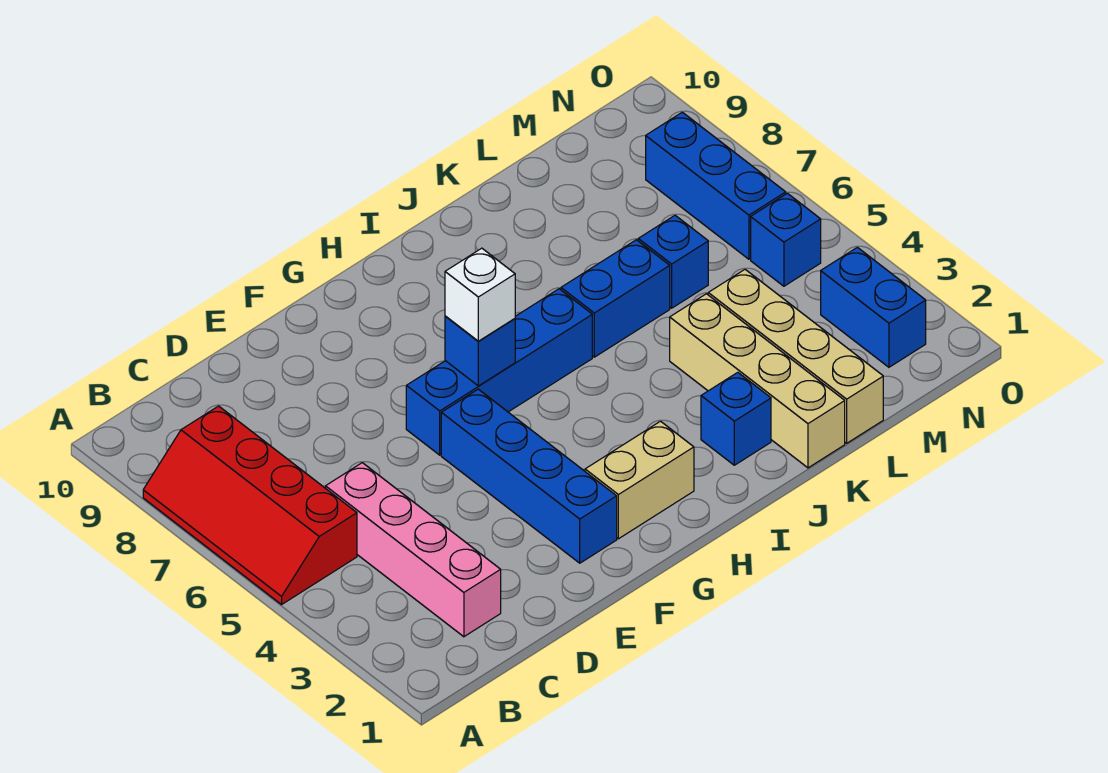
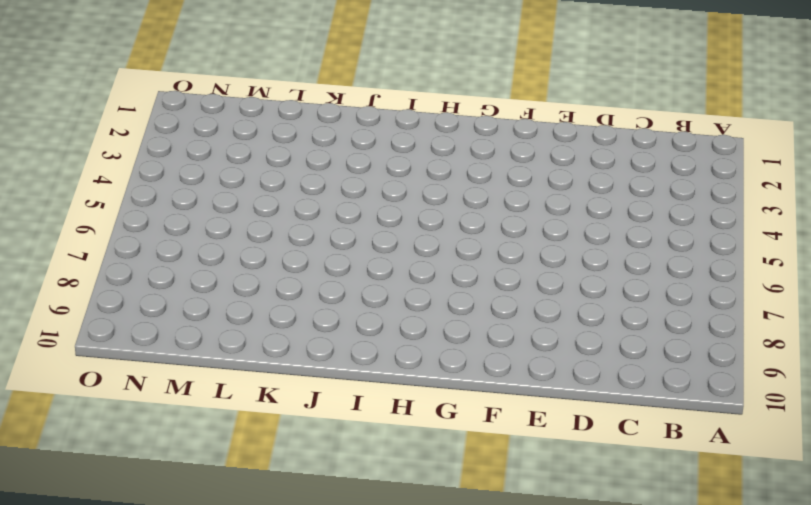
none -> red slope A5:B8 level 1 top B
none -> pink brick C2:C5 level 1
none -> blue brick F2:F5 level 1

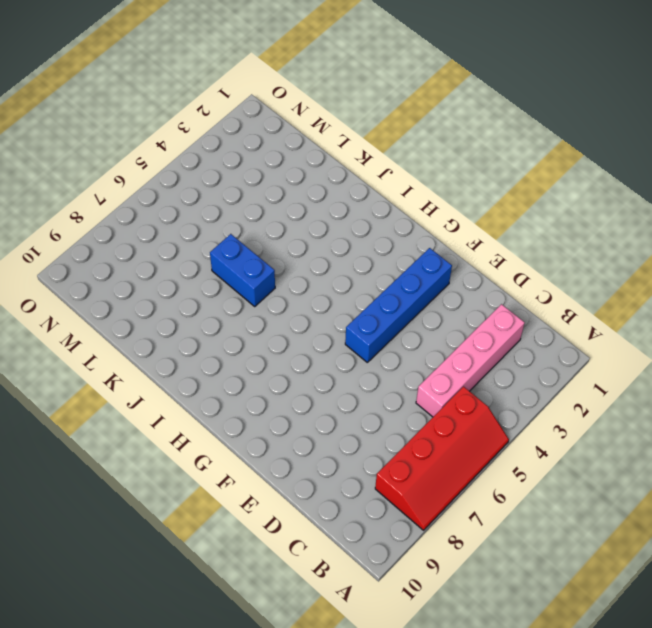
none -> blue brick F6:I6 level 1
none -> tan brick G2:H2 level 1
none -> blue brick J2 level 1

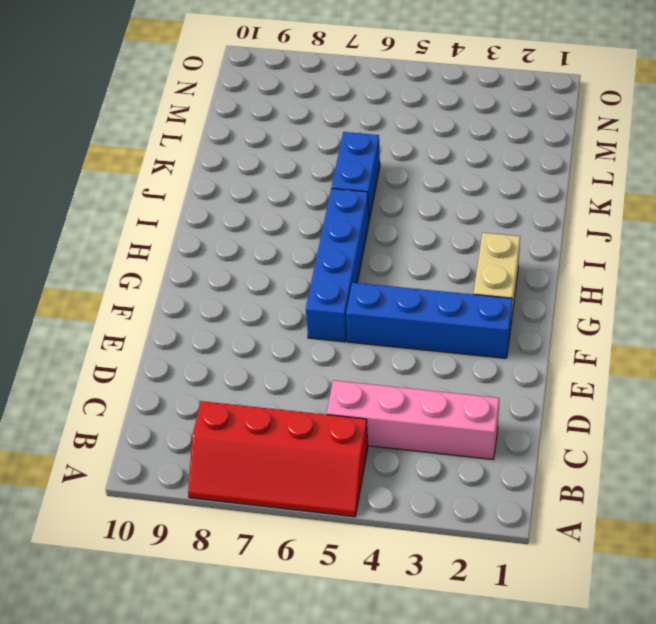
none -> blue brick J2 level 1
none -> tan brick K1:K4 level 1
none -> tan brick L1:L4 level 1

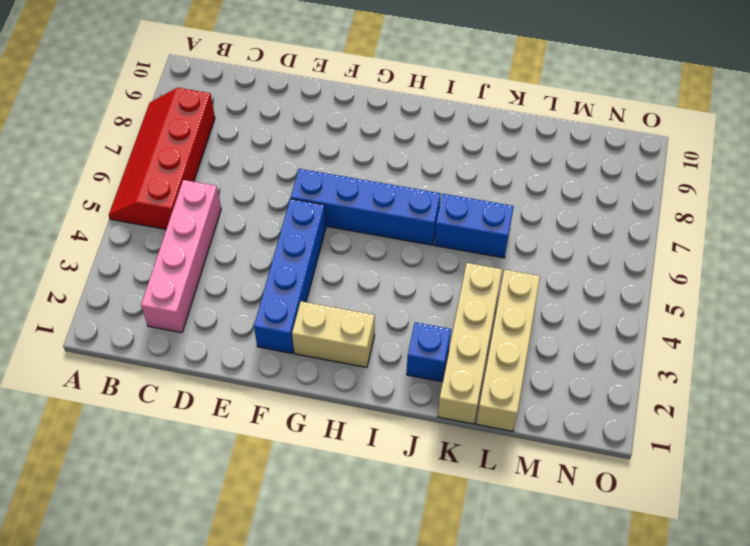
none -> blue brick L6 level 1
none -> blue brick N2:N3 level 1
none -> blue brick N5 level 1

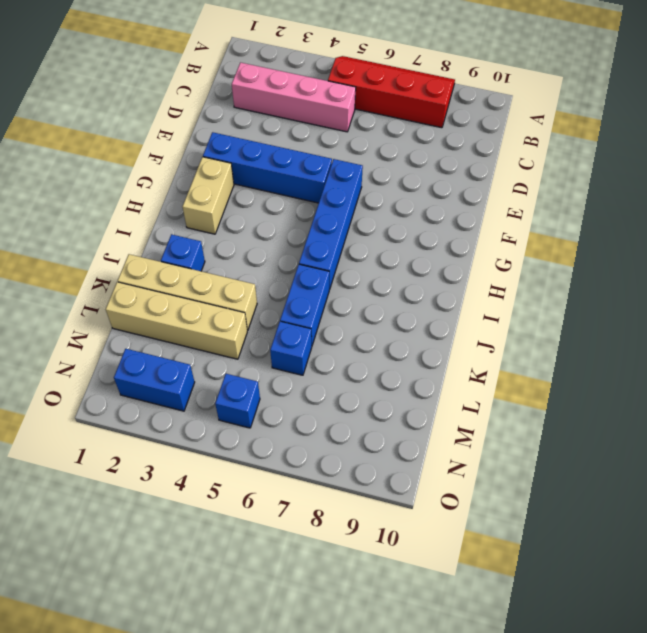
none -> blue brick N6:N8 level 1
none -> blue brick G6 level 2
none -> white brick G6 level 3

